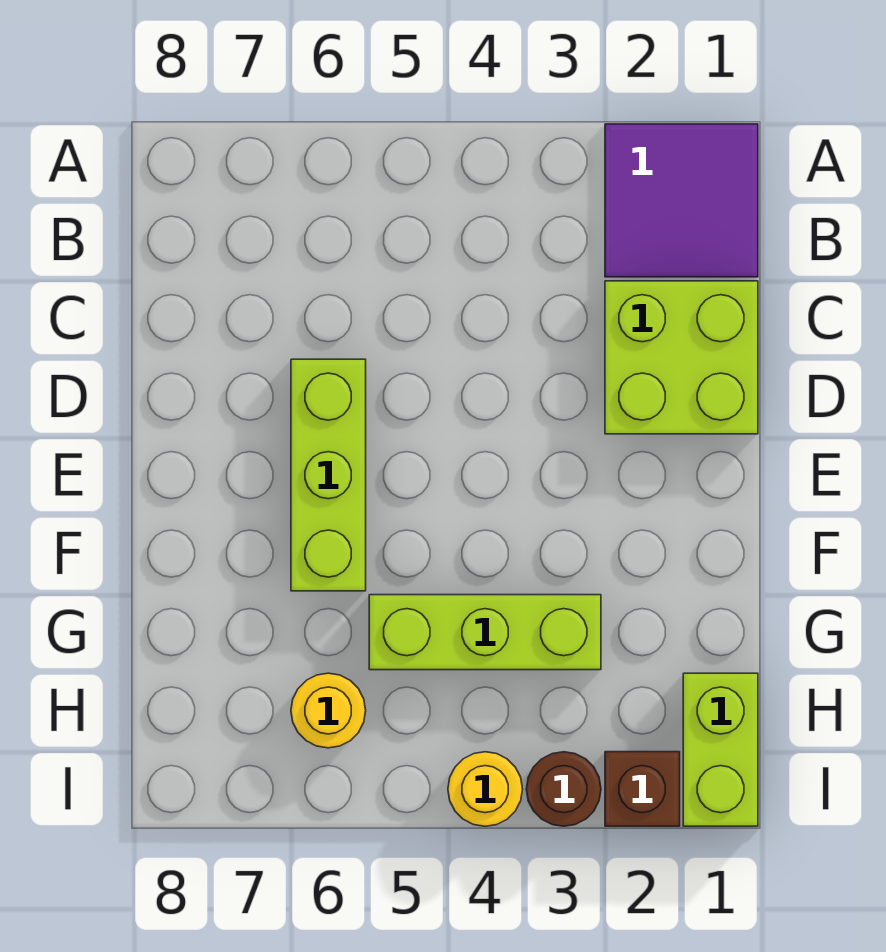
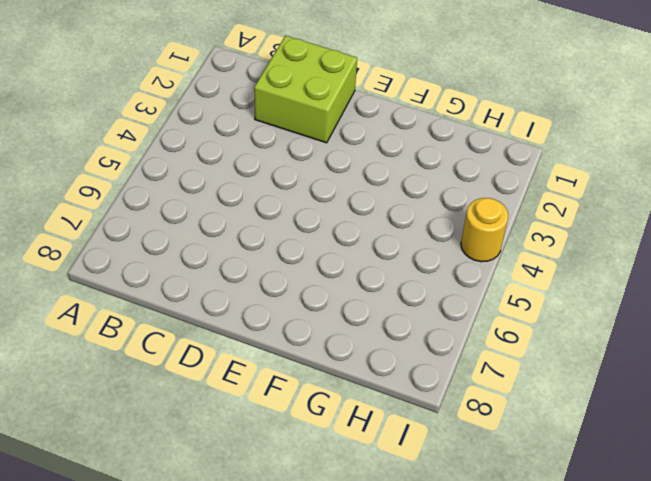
none -> purple tile A1:B2 level 1
none -> lime brick D6:F6 level 1

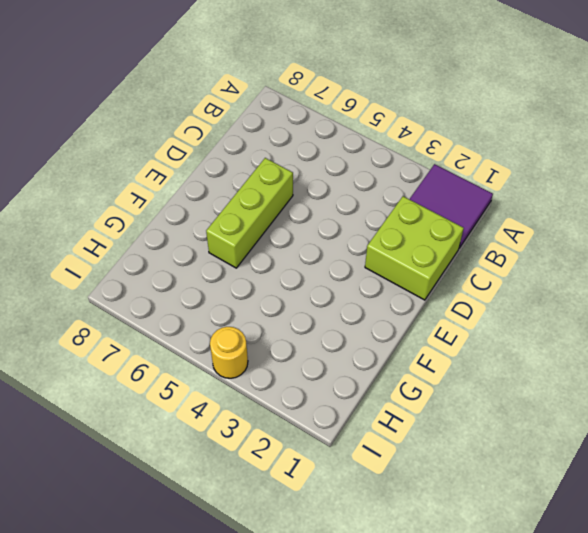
none -> lime brick G3:G5 level 1
none -> lime brick H1:I1 level 1

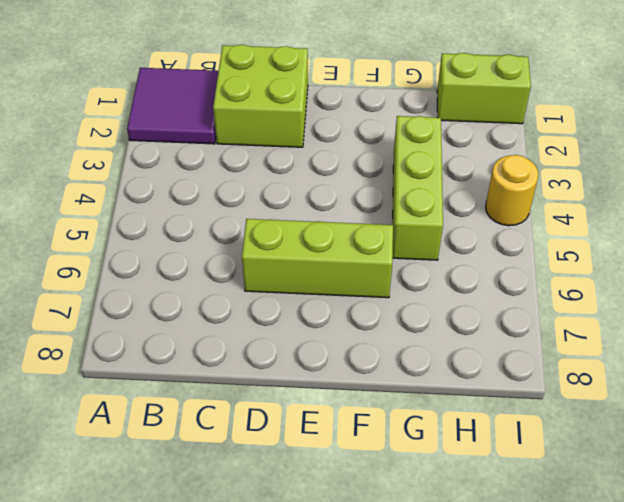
none -> yellow round brick H6 level 1
none -> brown brick I2 level 1

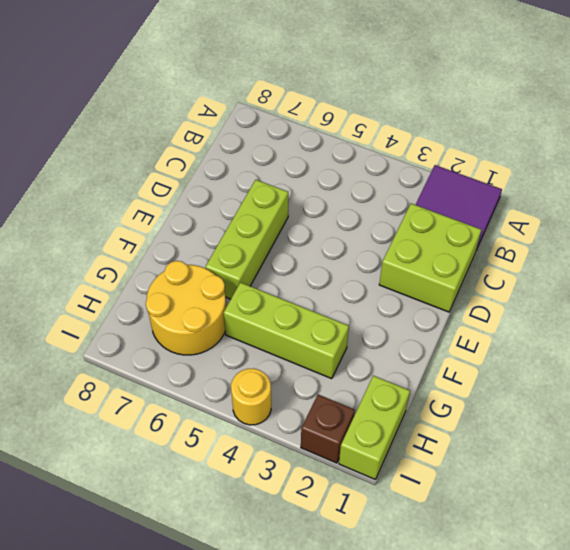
yellow round brick G6:H7 level 1 -> yellow round brick H6 level 1
none -> brown round brick I3 level 1

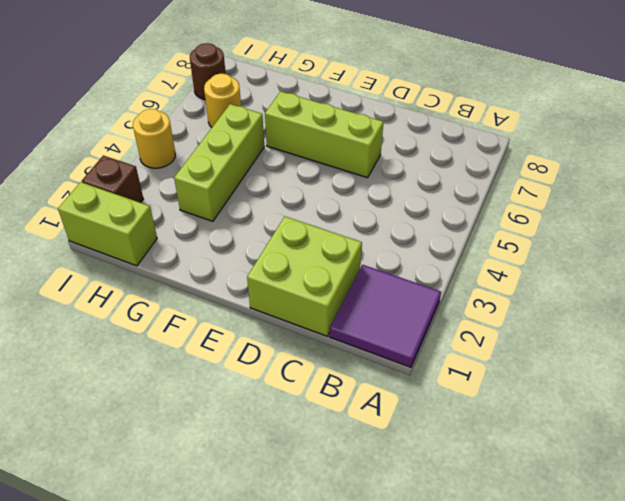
brown round brick I7 level 1 -> brown round brick I3 level 1

